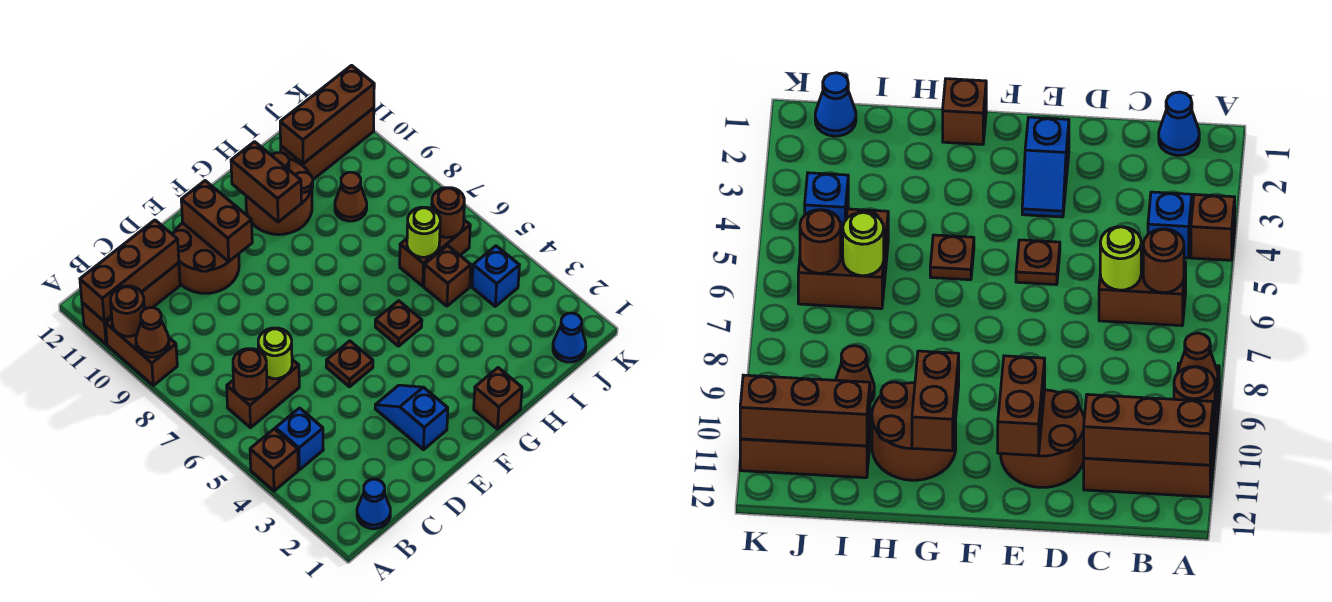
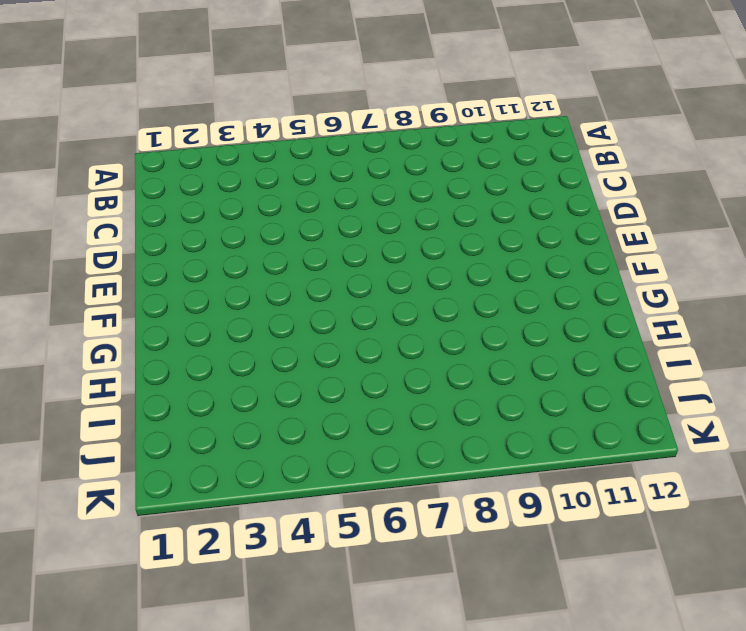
none -> brown brick A4 level 1
none -> brown brick A9:A10 level 1
none -> brown brick A11:C11 level 1

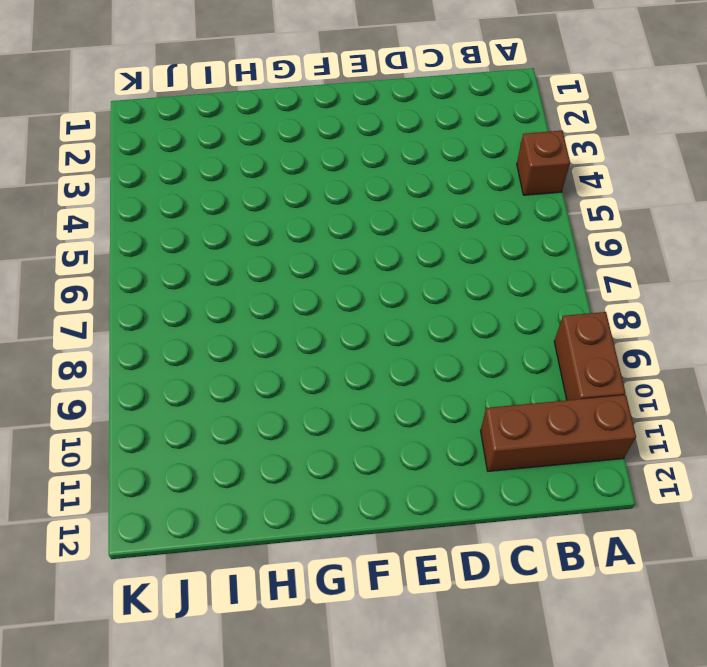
none -> blue cone B1 level 1
none -> blue brick B4 level 1
none -> brown brick B6:C6 level 1

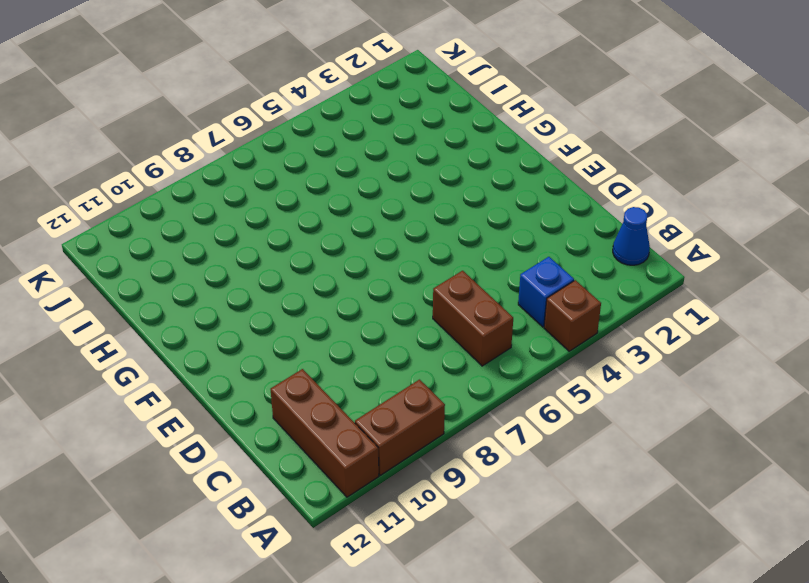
none -> brown round brick D10:E11 level 1
none -> blue slope E2:E3 level 1 top 2
none -> brown plate E5 level 1

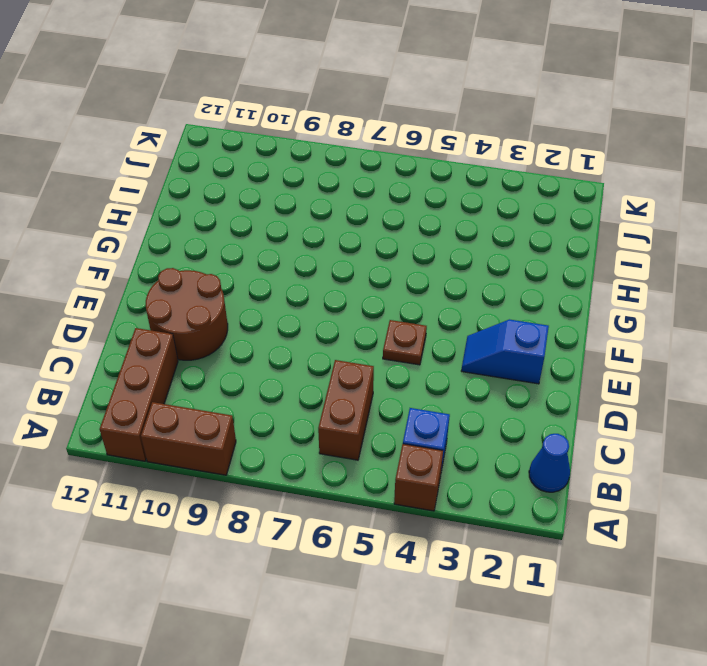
none -> brown brick G1 level 1
none -> brown plate G5 level 1
none -> brown round brick G10:H11 level 1

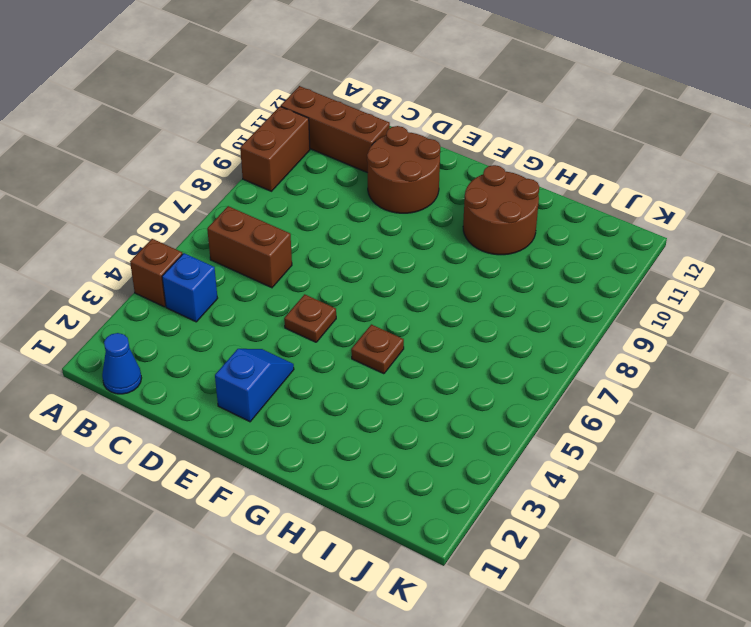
none -> brown brick G1 level 1
none -> brown brick I5 level 1
none -> brown brick I6:J6 level 1

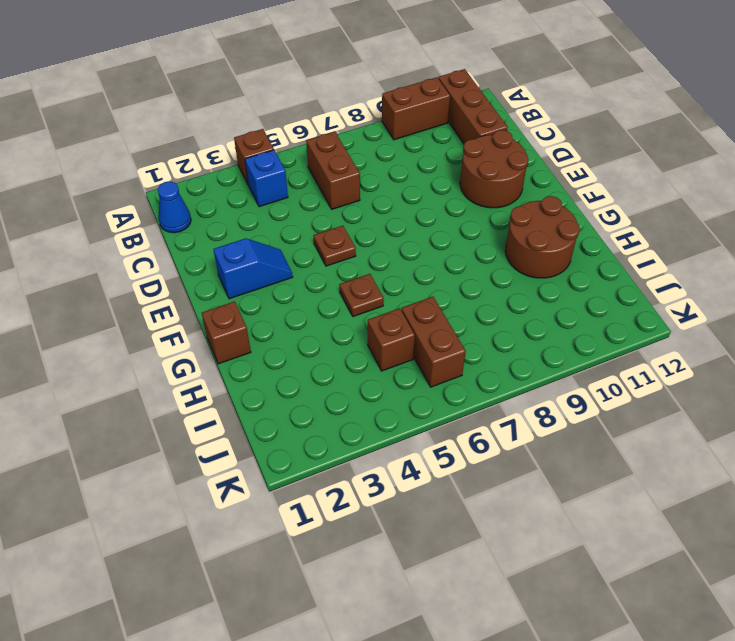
none -> brown cone I9 level 1
none -> brown brick I11:K11 level 1
none -> blue cone J1 level 1

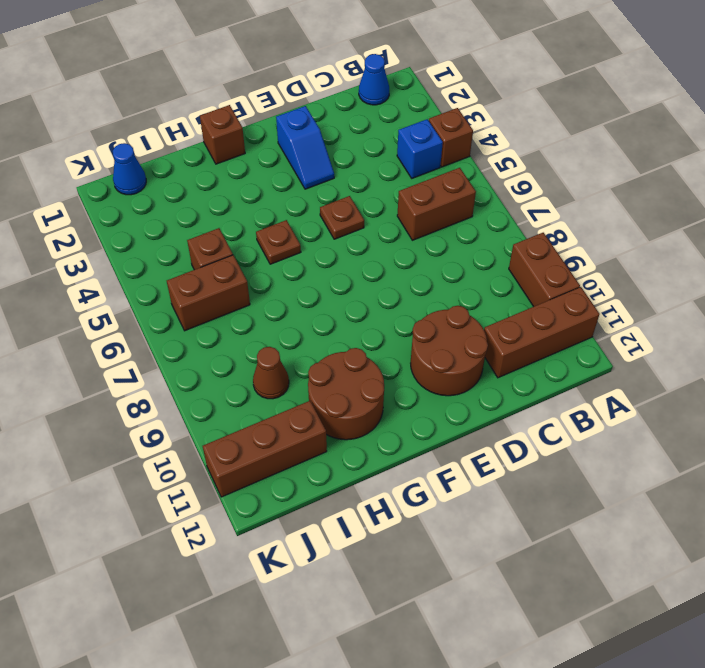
none -> blue brick J4 level 1
none -> brown cone A9 level 2
none -> brown round brick A10 level 2

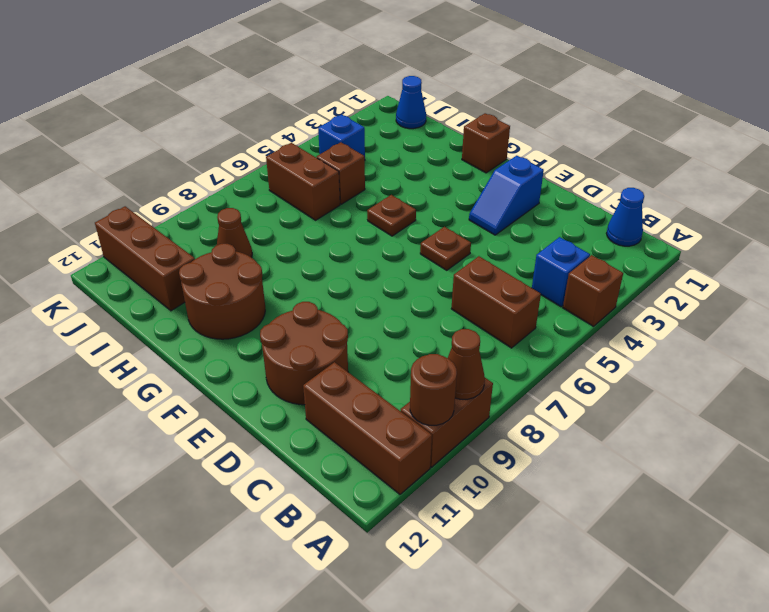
none -> brown brick A11:C11 level 2
none -> brown round brick B6 level 2
none -> lime round brick C6 level 2

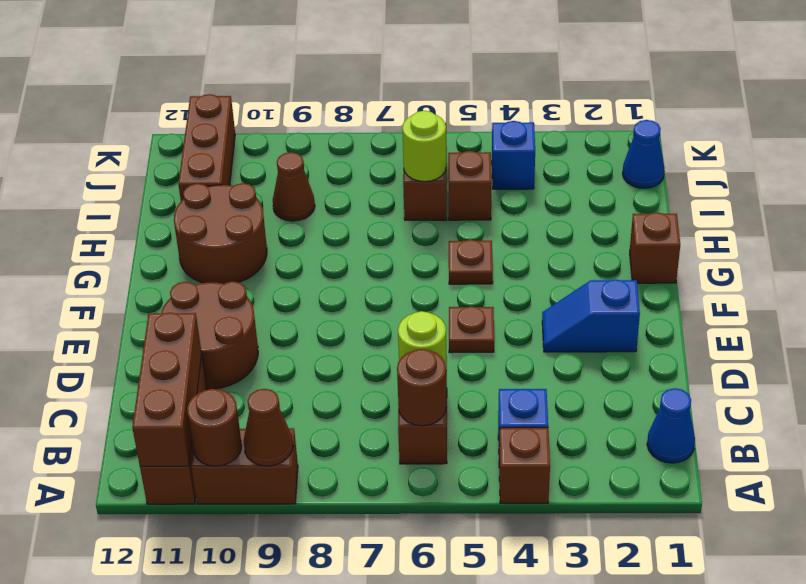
none -> brown brick E10:E11 level 2
none -> brown brick G10:G11 level 2
none -> brown brick I11:K11 level 2

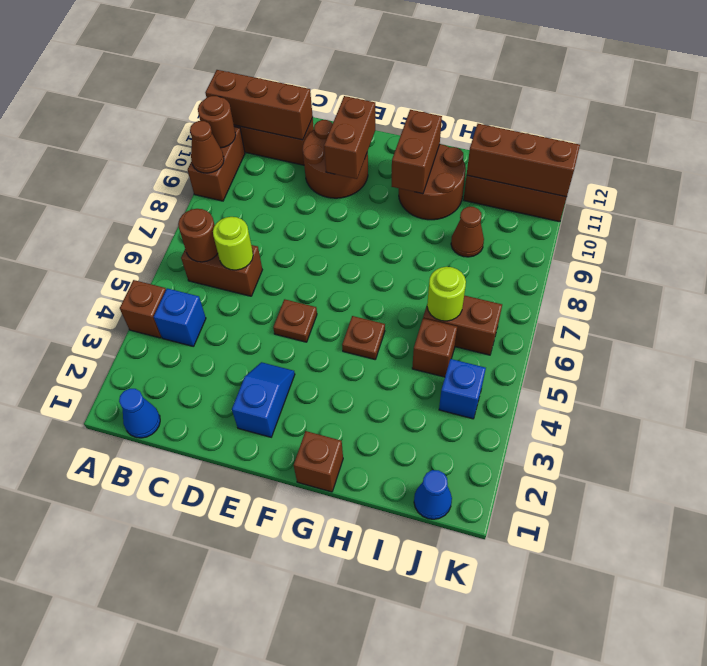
none -> brown round brick J6 level 2

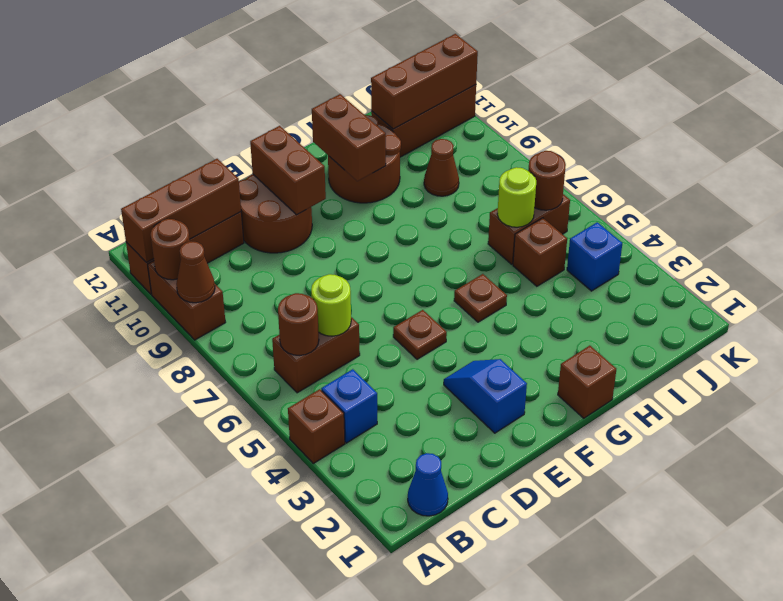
none -> blue cone J1 level 1

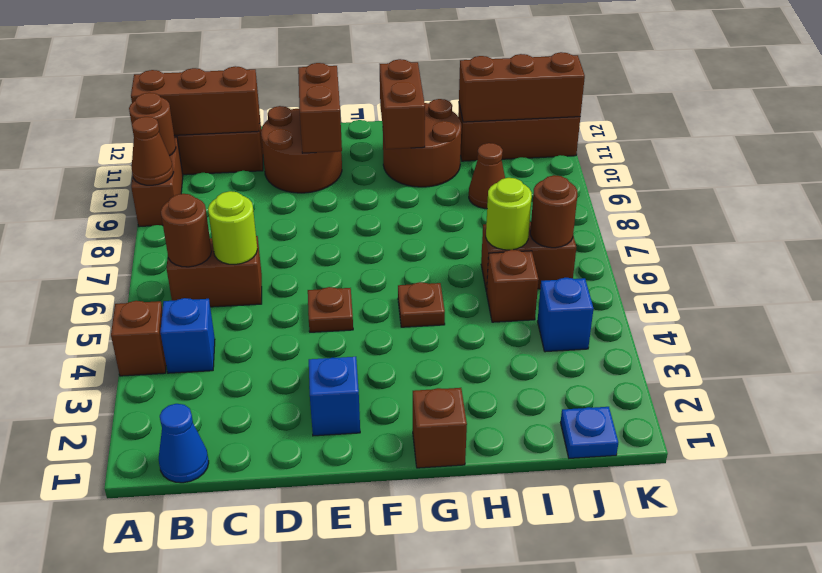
blue plate J1 level 1 -> blue cone J1 level 1

